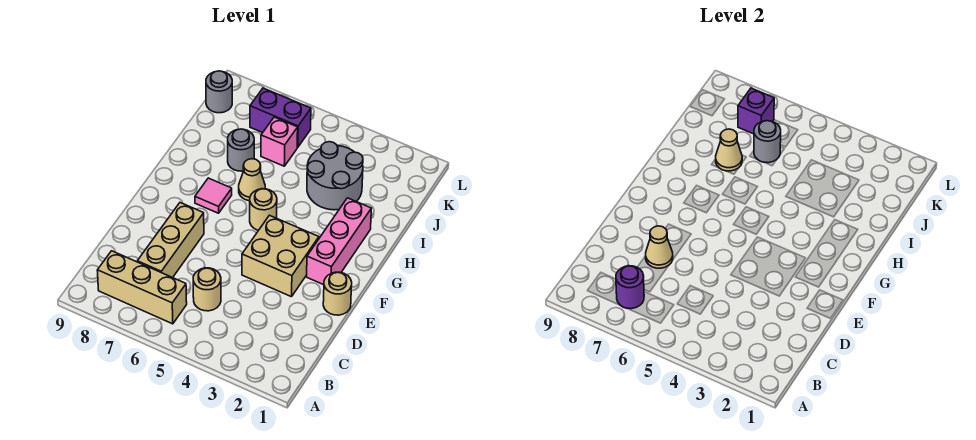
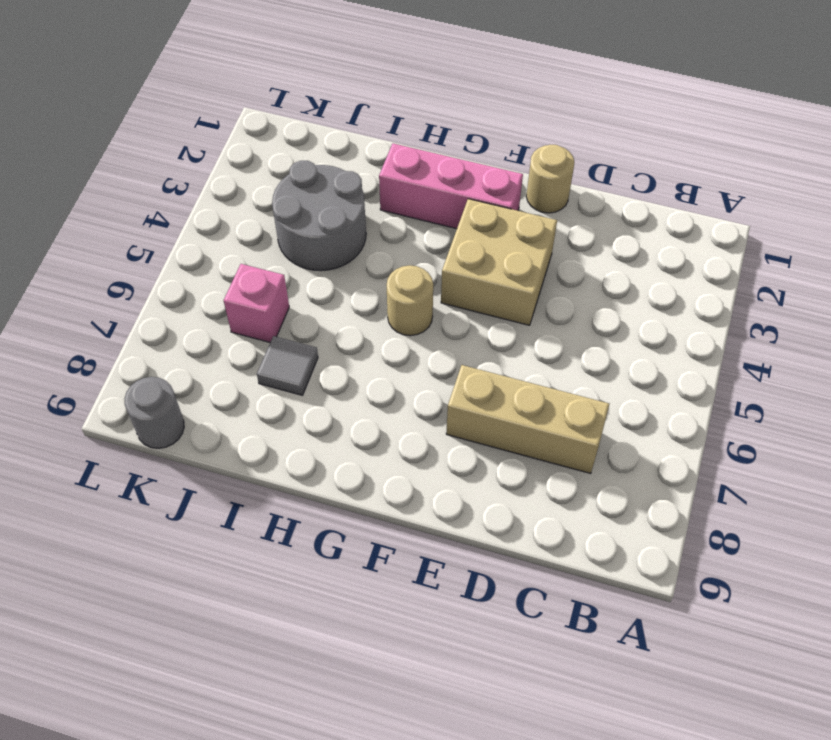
grey tile I7 level 1 -> grey round brick I7 level 1
none -> tan brick B6:B8 level 1
none -> tan round brick C5 level 1
none -> pink tile G7 level 1

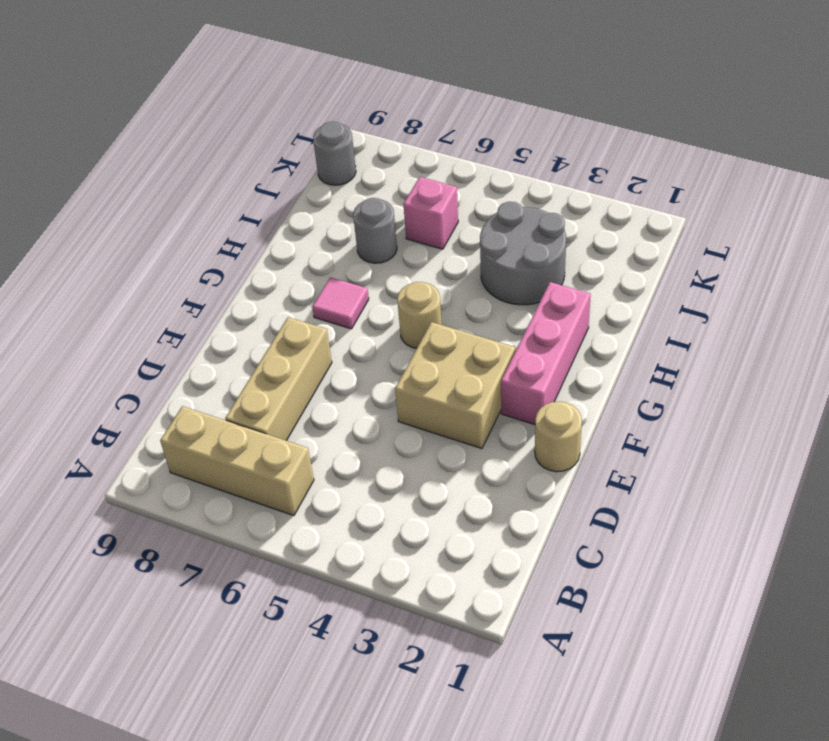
none -> tan round brick C5 level 1
none -> tan cone H6 level 1
none -> purple brick K6:K7 level 1

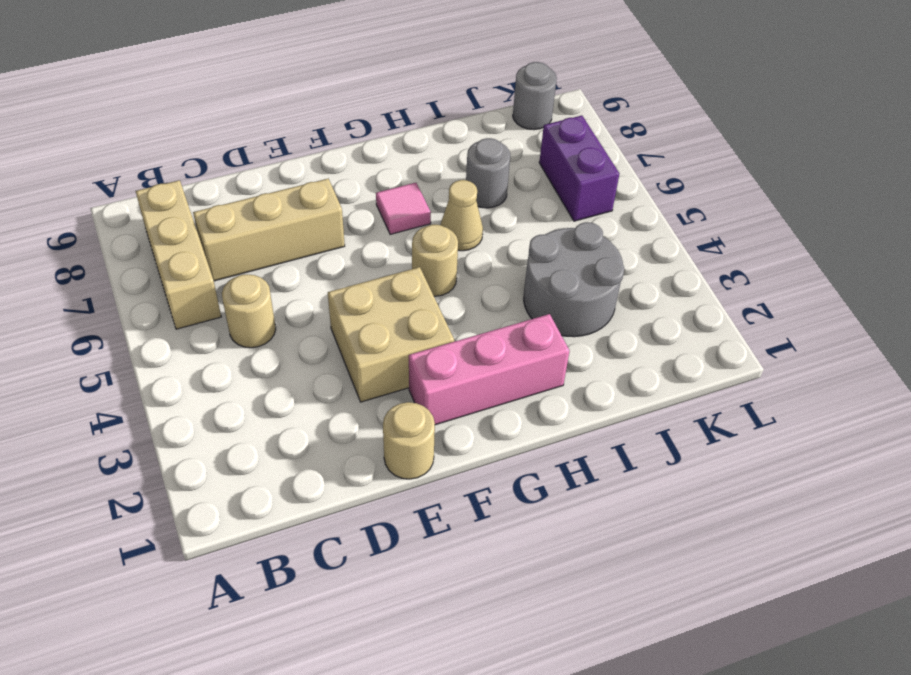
none -> pink brick J6 level 1
none -> purple round brick B7 level 2
none -> tan cone D7 level 2

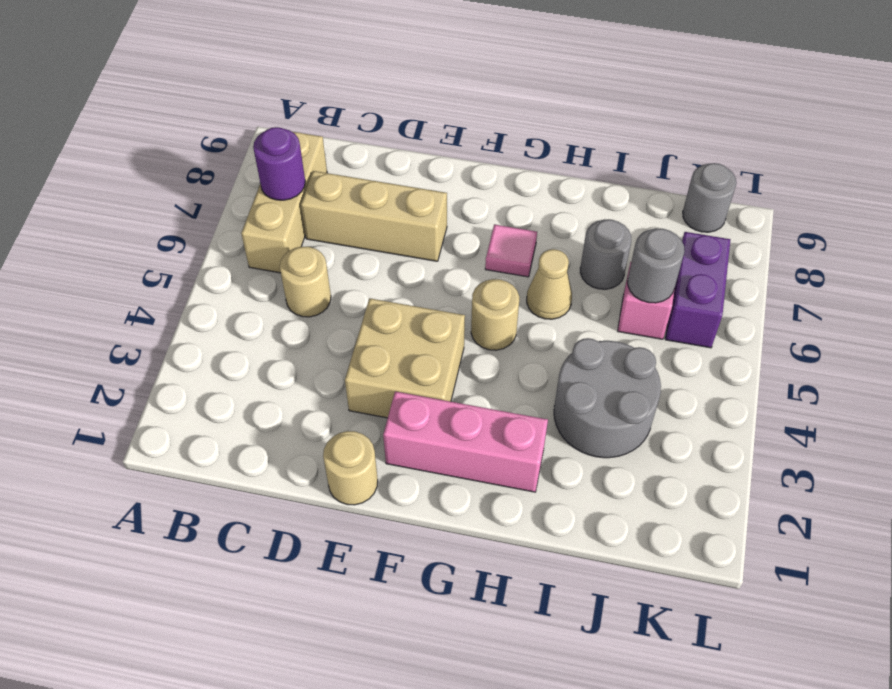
none -> tan cone D7 level 2
none -> tan cone I7 level 2
none -> purple brick K7 level 2

